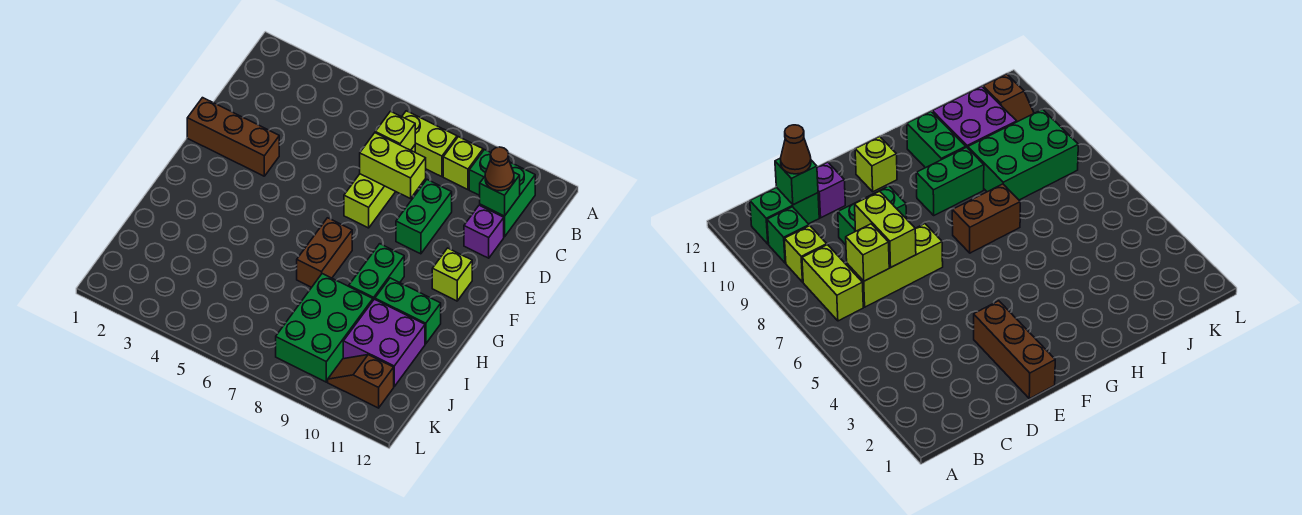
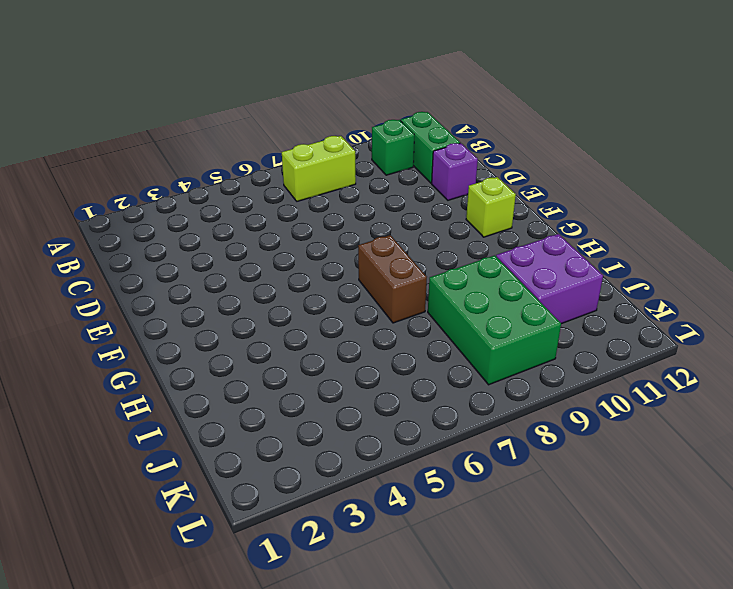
none -> lime brick B9 level 1
none -> lime brick C7:E7 level 1
none -> green brick D9:E9 level 1

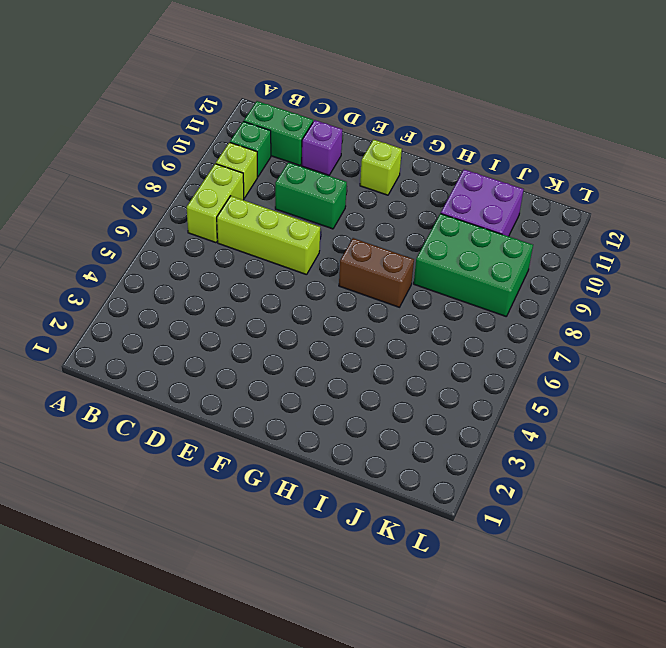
none -> brown brick E1:E3 level 1
none -> green brick G9:H9 level 1
none -> green brick H10:H11 level 1

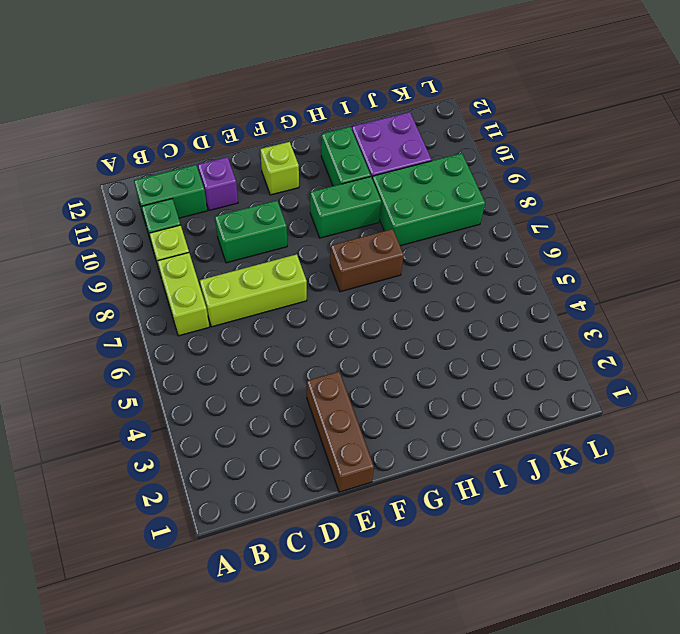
none -> brown slope K10:K11 level 1 top 11
none -> lime brick C7 level 2
none -> green brick C11 level 2

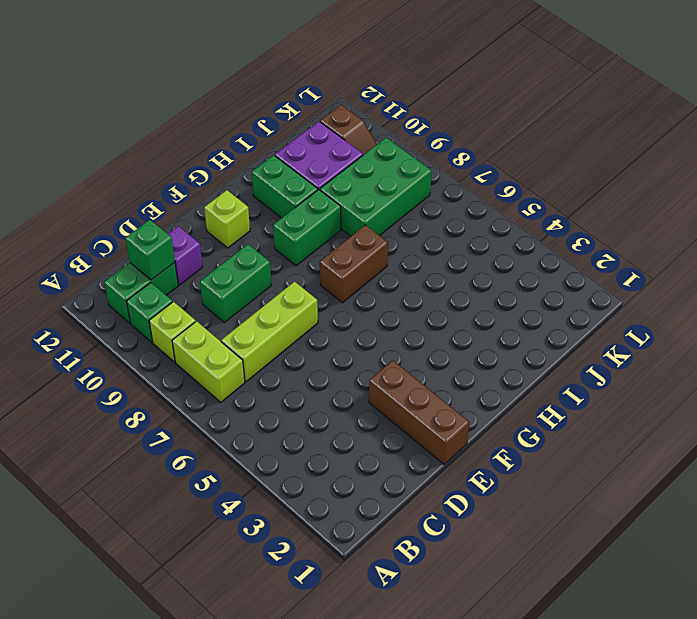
none -> lime brick C7 level 2
none -> lime brick D7:D8 level 2
none -> brown cone C11 level 3

